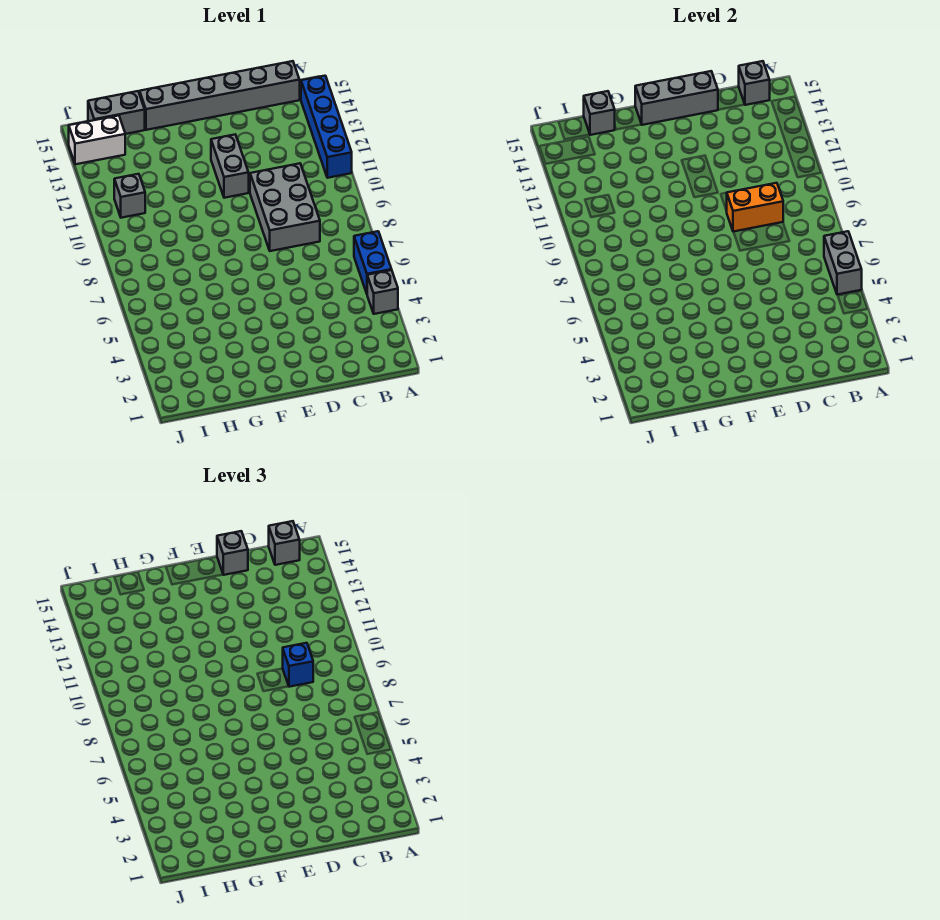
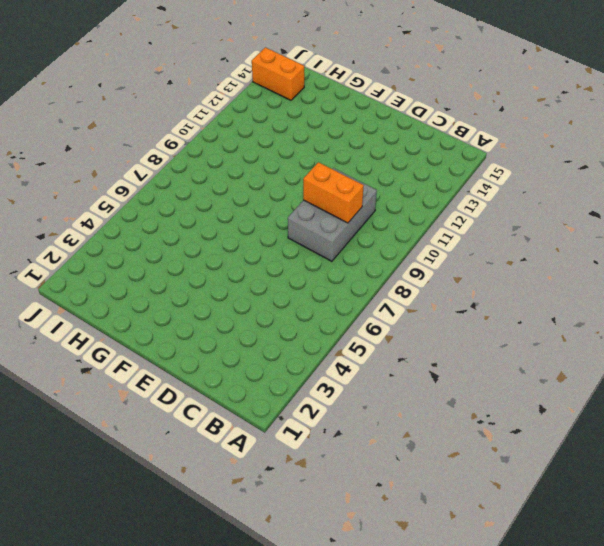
orange brick I14:J14 level 1 -> white brick I14:J14 level 1
none -> grey brick A4 level 1
none -> blue brick A5:A6 level 1
none -> blue brick A11:A14 level 1

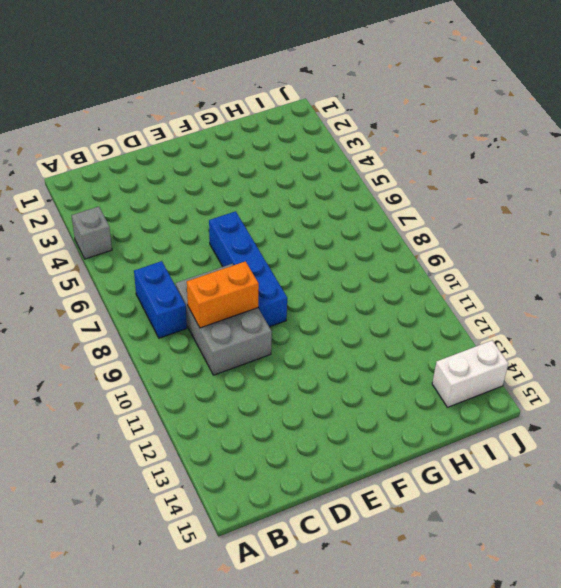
blue brick B7:B8 level 1 -> blue brick A5:A6 level 1
blue brick E6:E9 level 1 -> blue brick A11:A14 level 1
none -> grey brick B15:G15 level 1
none -> grey brick E11:E12 level 1
none -> grey brick H15:I15 level 1

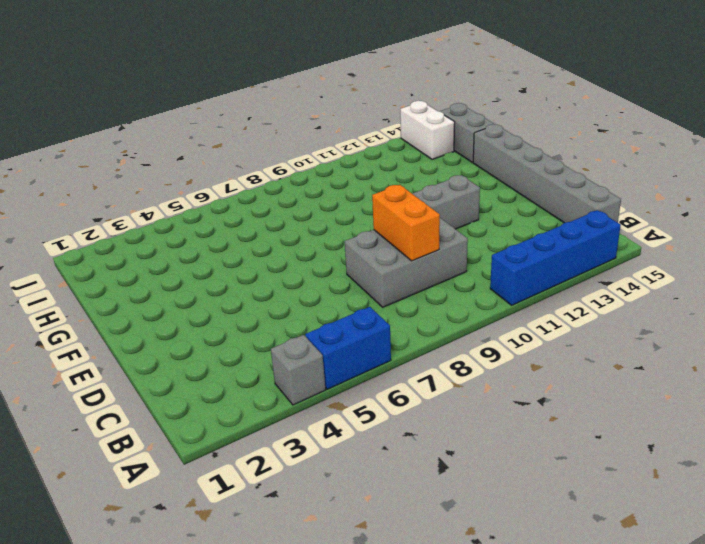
none -> grey brick I11 level 1
none -> grey brick A5:A6 level 2
none -> grey brick B15 level 2

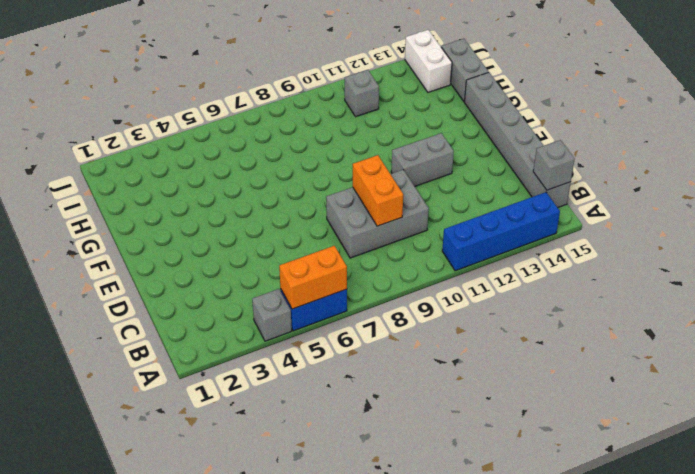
orange brick A5:A6 level 2 -> grey brick A5:A6 level 2
none -> grey brick D15:F15 level 2
none -> grey brick H15 level 2
none -> grey brick B15 level 3

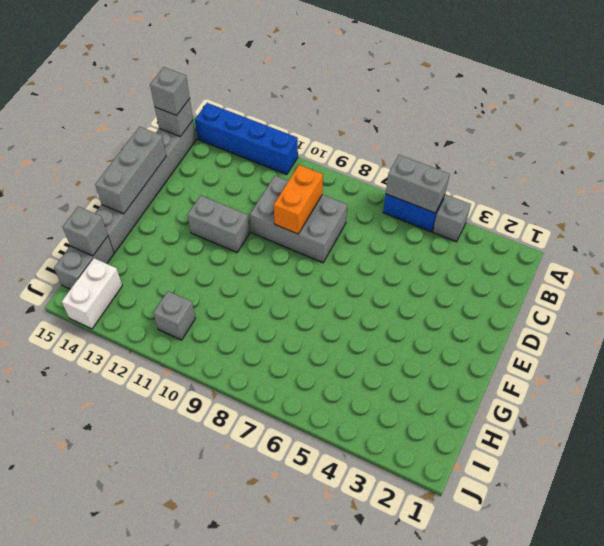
none -> blue brick C9 level 3
none -> grey brick D15 level 3

